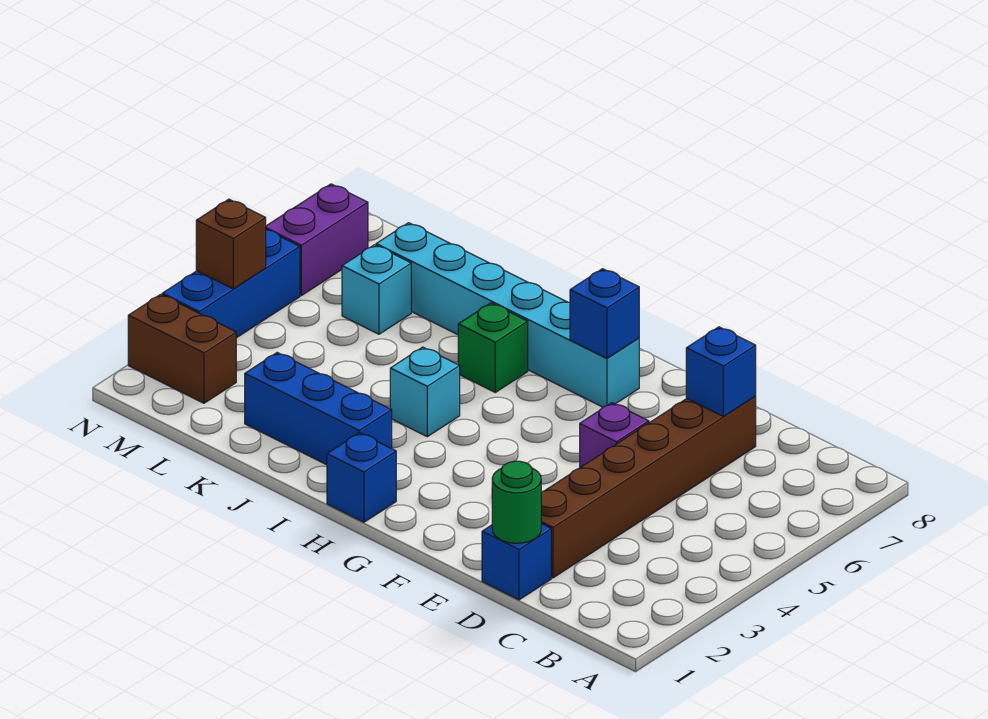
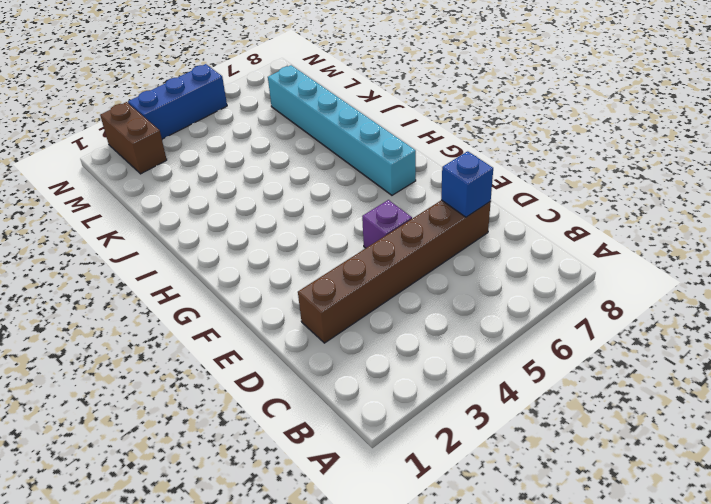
none -> blue brick D1 level 1
none -> blue brick H1 level 1
none -> blue brick I2:K2 level 1

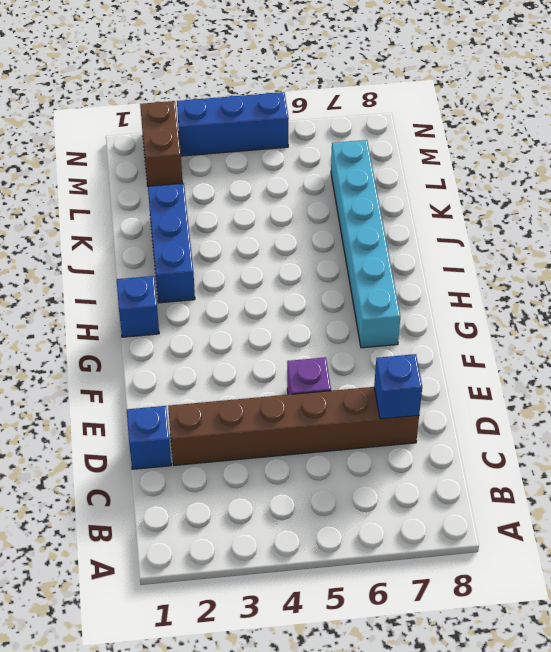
none -> cyan brick I4 level 1
none -> green brick I6 level 1
none -> cyan brick L6 level 1

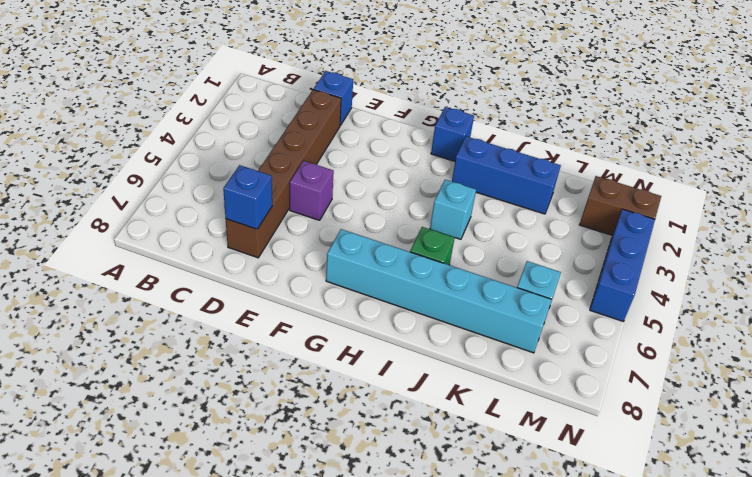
none -> purple brick N6:N7 level 1
none -> green round brick D1 level 2
none -> blue brick G7 level 2

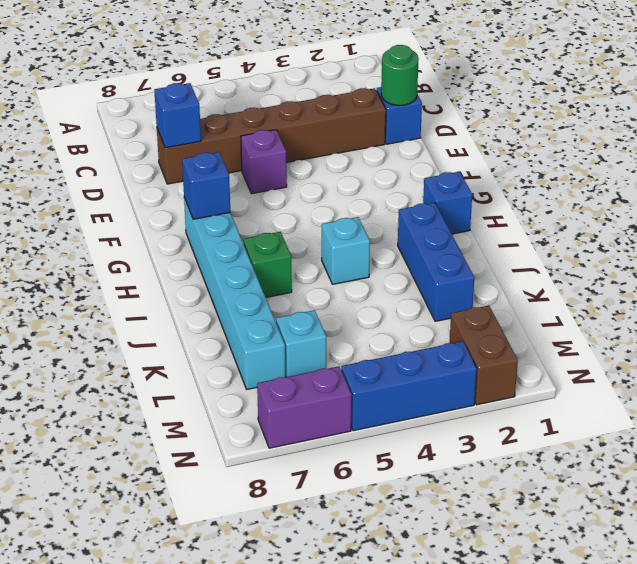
none -> brown brick N4 level 2

